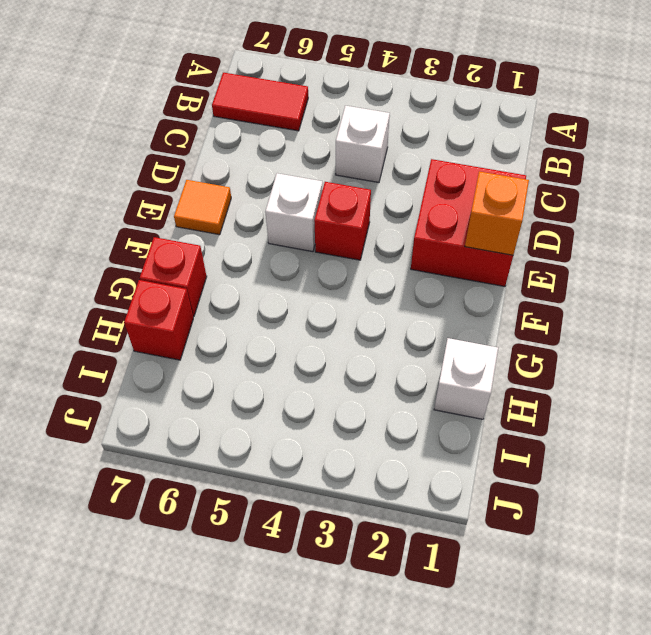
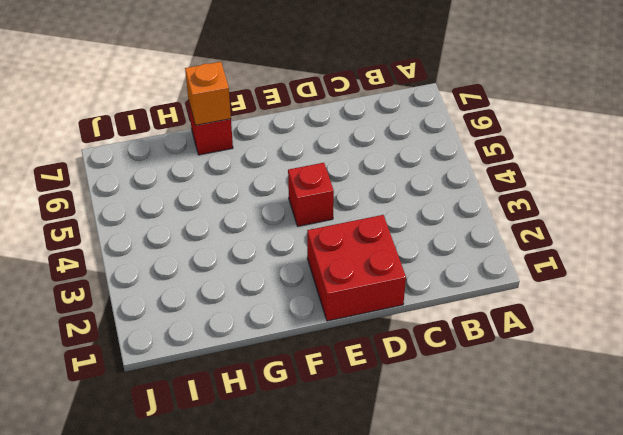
orange brick G7 level 2 -> orange brick E1 level 2
none -> red tile B6:B7 level 1
none -> white brick C4 level 1

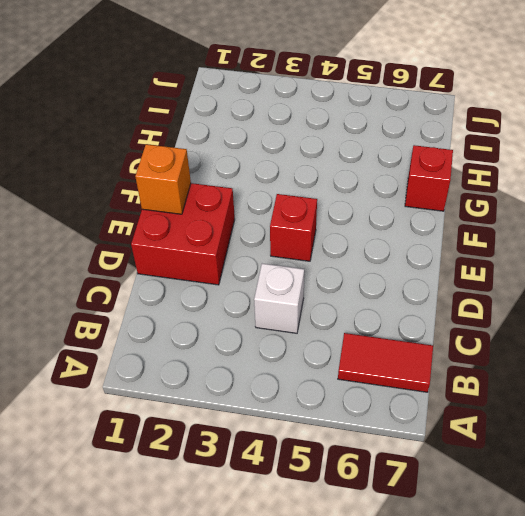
none -> white brick E5 level 1
none -> orange tile E7 level 1

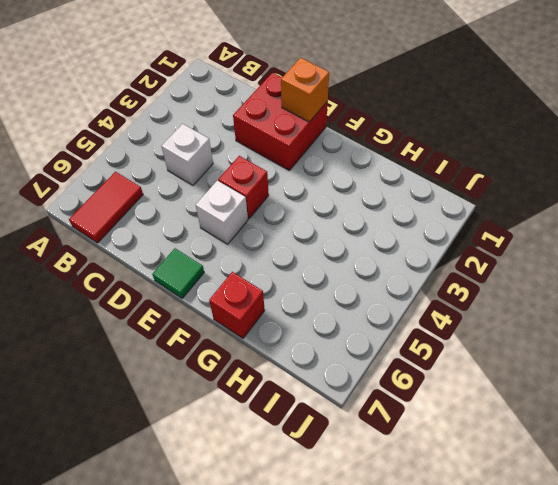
green tile E7 level 1 -> orange tile E7 level 1
none -> white brick H1 level 1
none -> red brick H7 level 1

